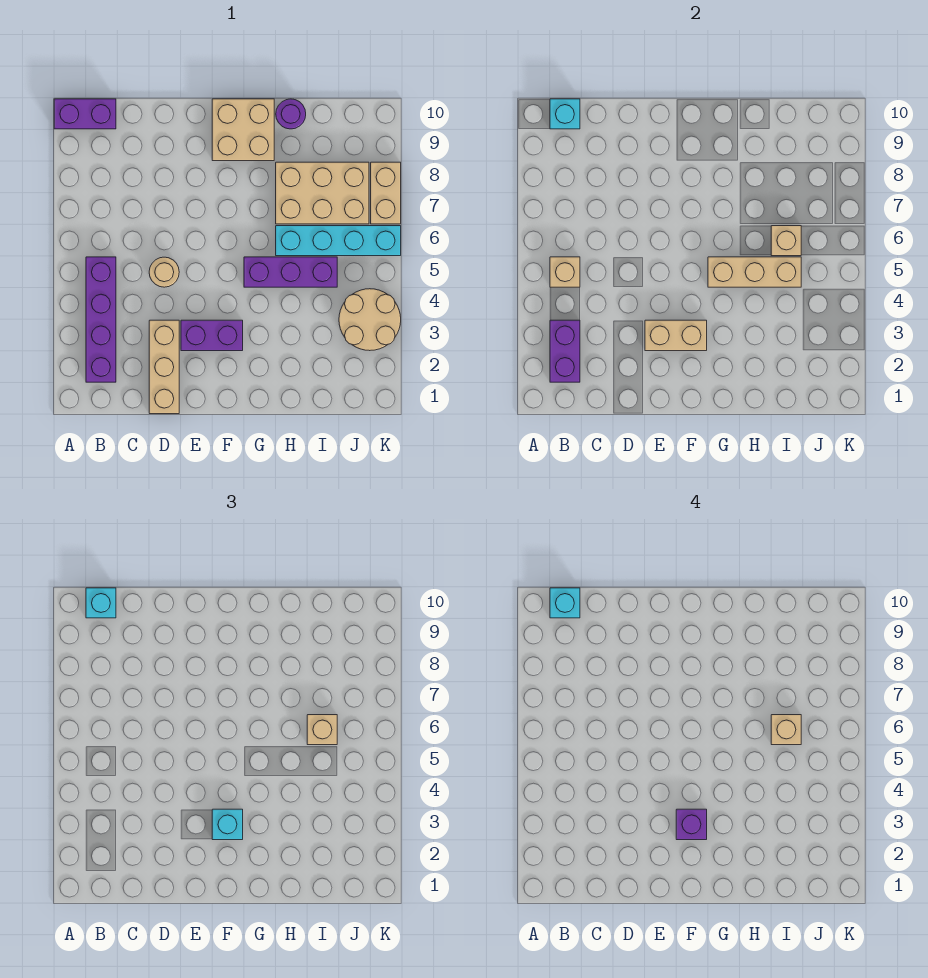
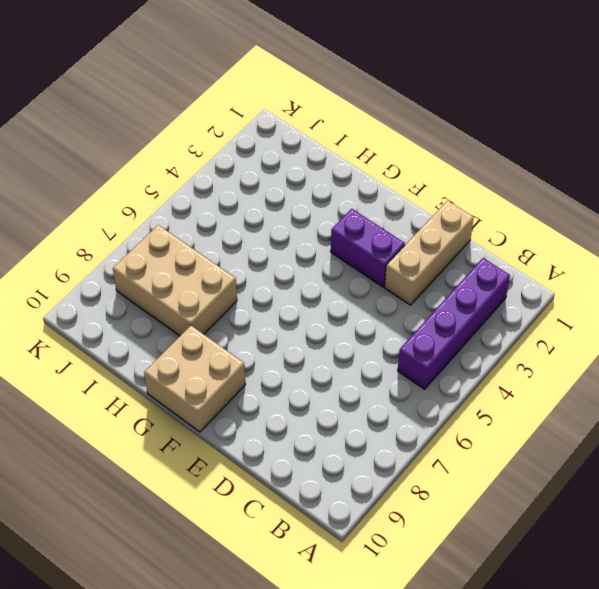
none -> purple brick A10:B10 level 1
none -> tan round brick D5 level 1
none -> purple brick G5:I5 level 1

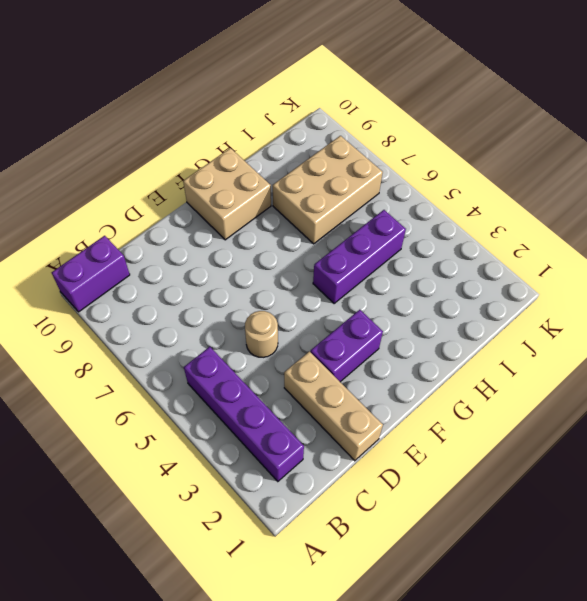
none -> cyan brick H6:K6 level 1
none -> purple round brick H10 level 1
none -> tan round brick J3:K4 level 1

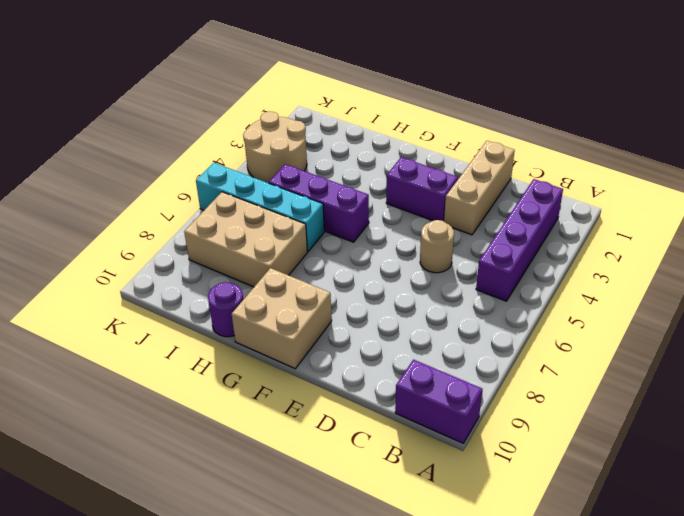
none -> tan brick K7:K8 level 1
none -> purple brick B2:B3 level 2
none -> tan brick B5 level 2

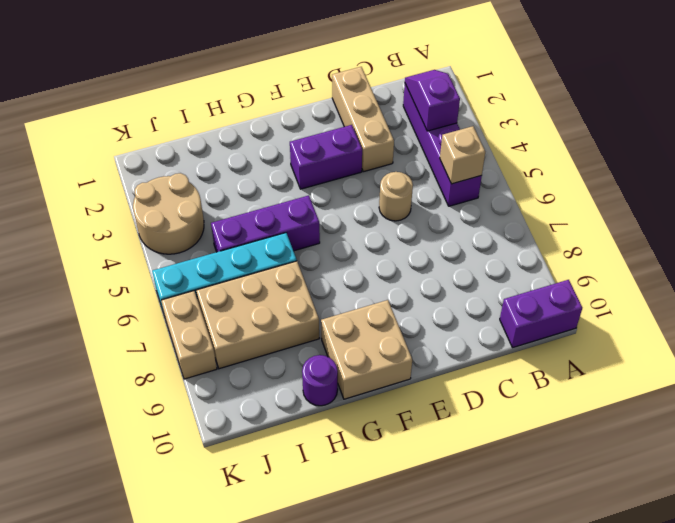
purple slope B2:B3 level 2 top 3 -> purple brick B2:B3 level 2
none -> cyan brick B10 level 2
none -> tan brick E3:F3 level 2
none -> tan brick G5:I5 level 2

